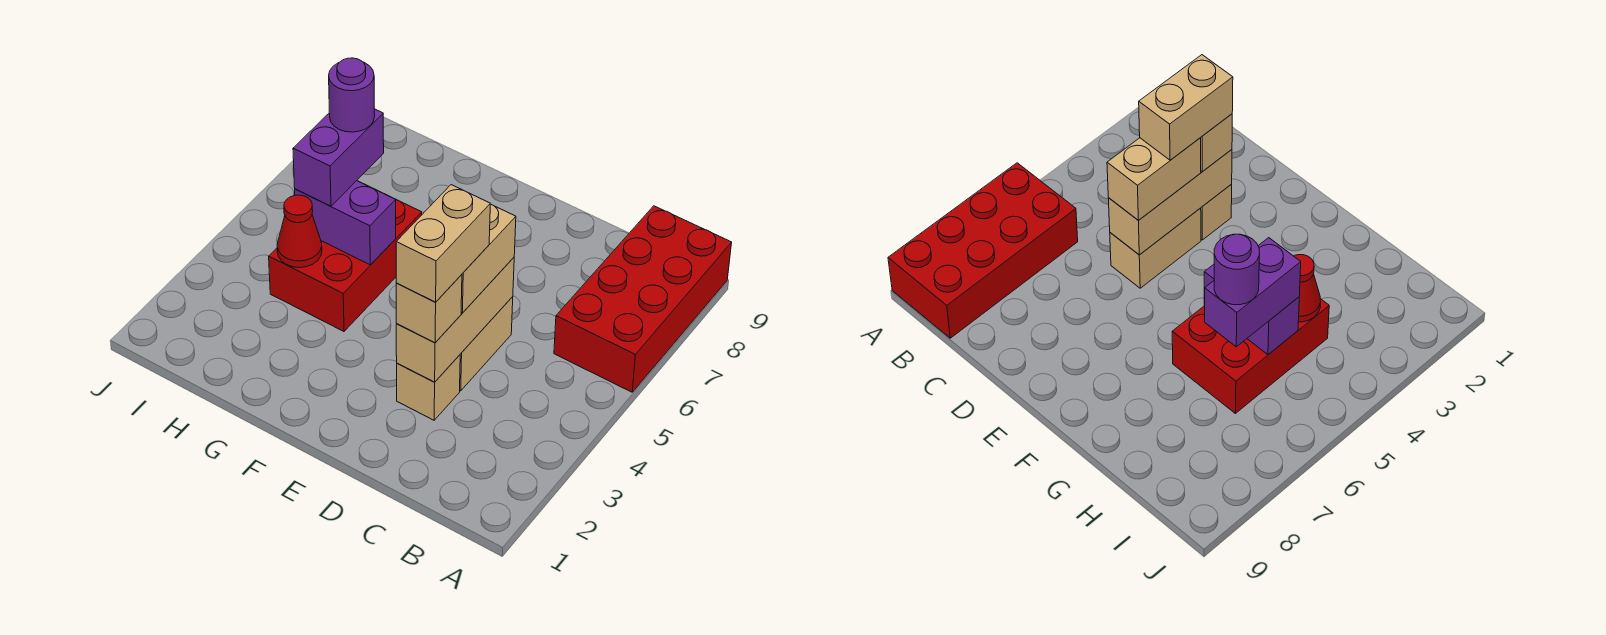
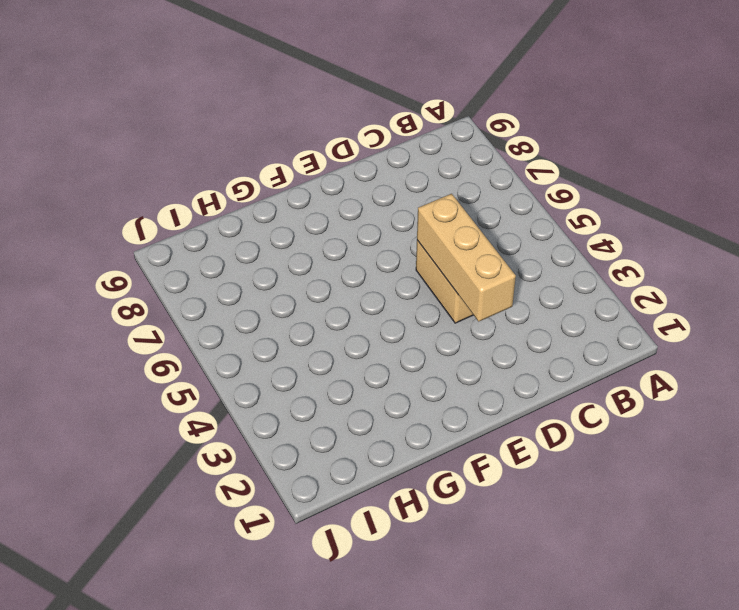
none -> red brick A6:B9 level 1
none -> tan brick D3 level 1
none -> red brick G4:H6 level 1

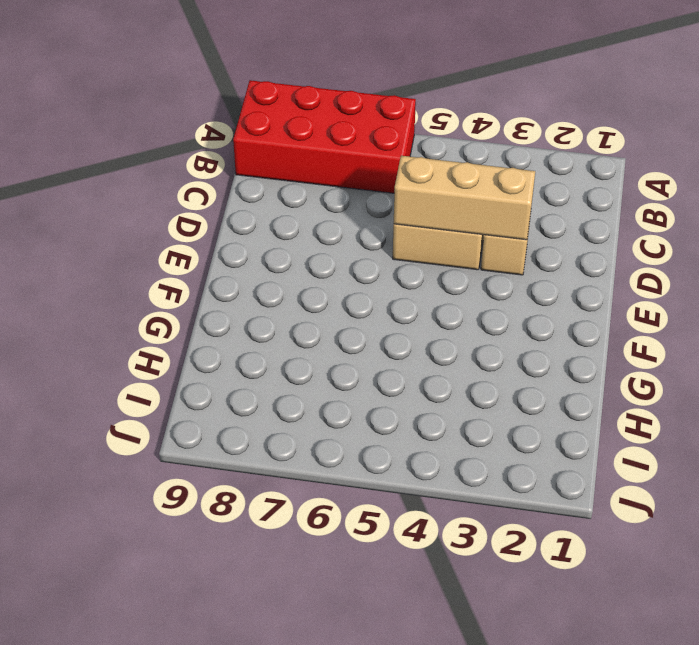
none -> red brick G4:H6 level 1
none -> purple brick G5:H5 level 2
none -> red cone H4 level 2

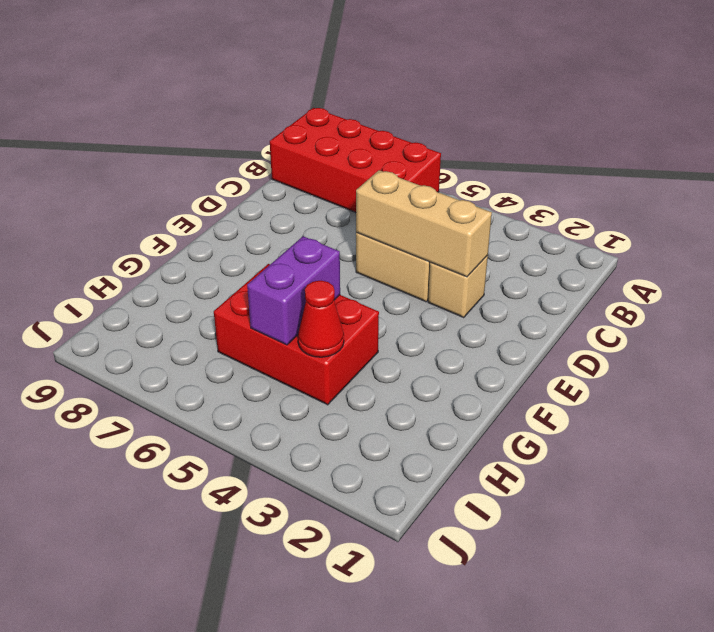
none -> tan brick D3 level 3
none -> tan brick D4:D5 level 3
none -> purple brick H5:H6 level 3

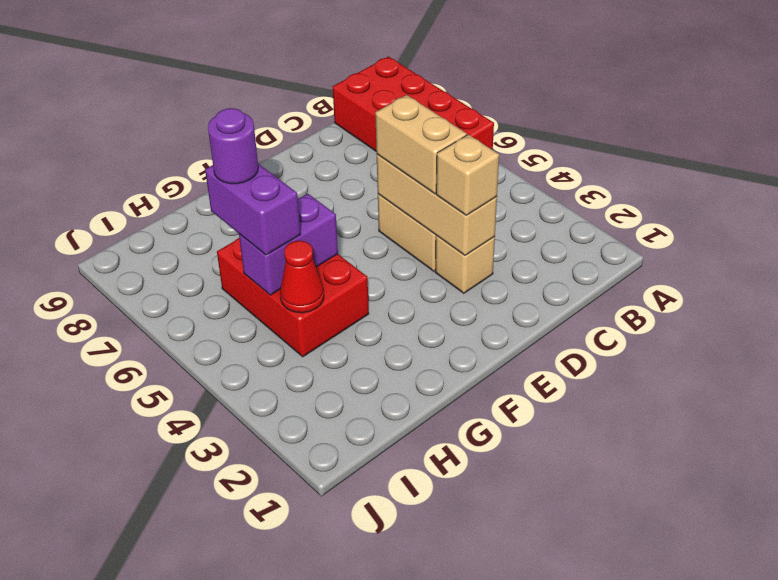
none -> tan brick D3:D4 level 4

